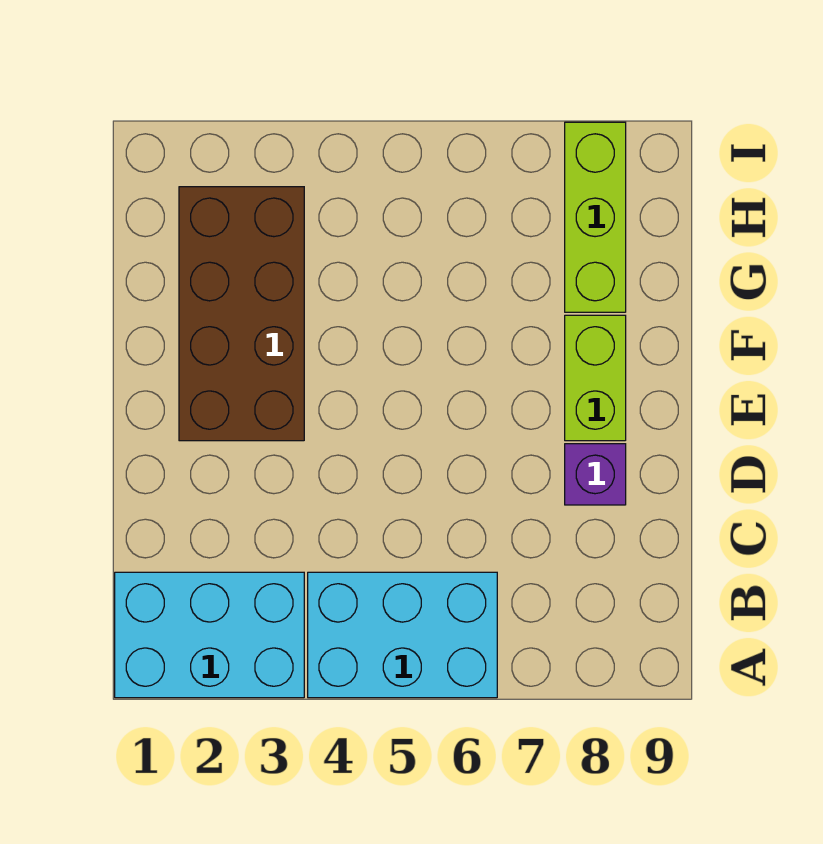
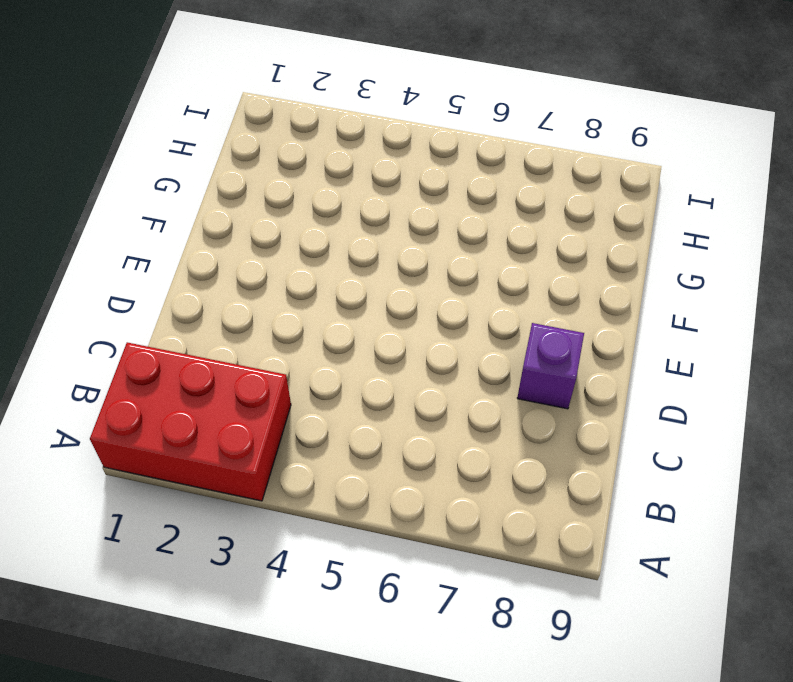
red brick A1:B3 level 1 -> cyan brick A1:B3 level 1
none -> cyan brick A4:B6 level 1
none -> brown brick E2:H3 level 1

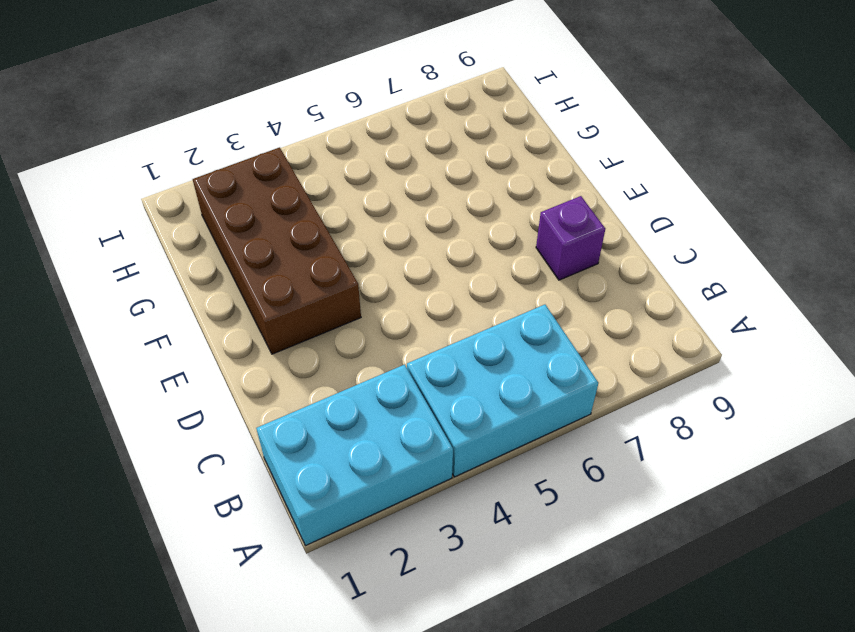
none -> lime brick E8:F8 level 1
none -> lime brick G8:I8 level 1

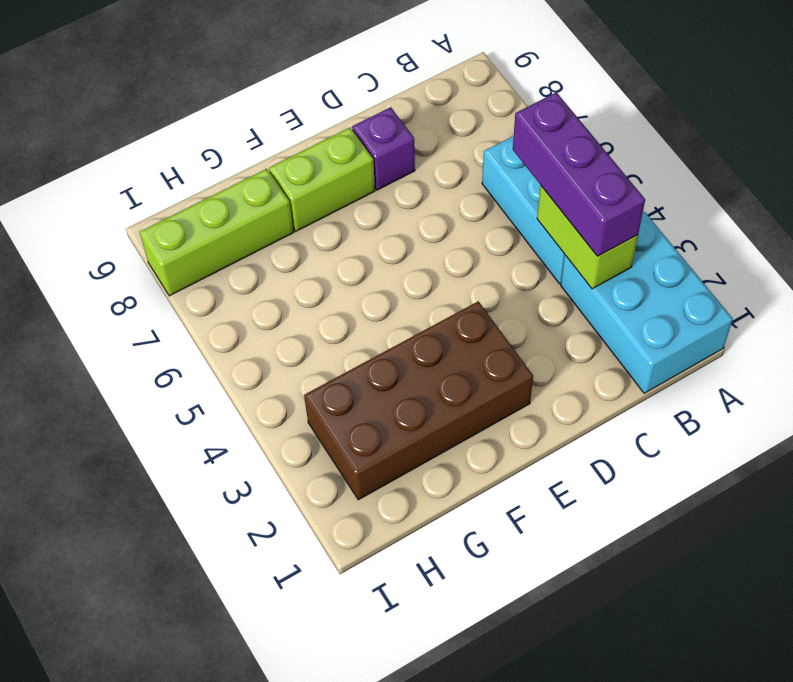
lime brick B3:B4 level 2 -> none
purple brick B3:B5 level 3 -> none

